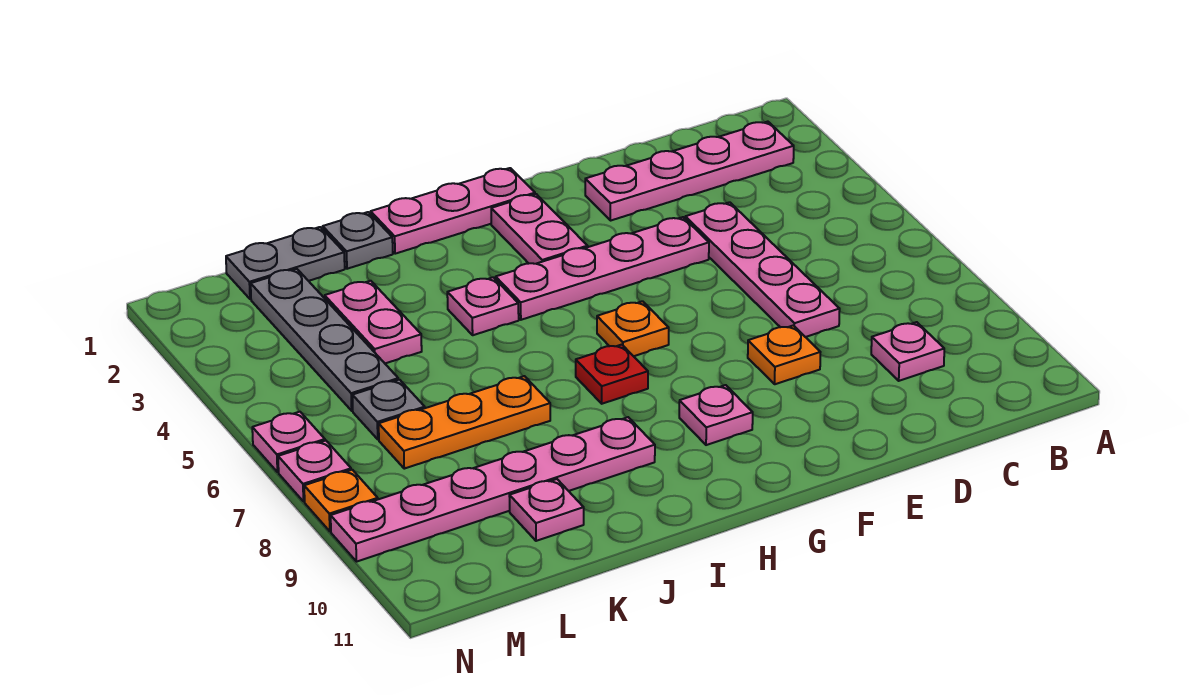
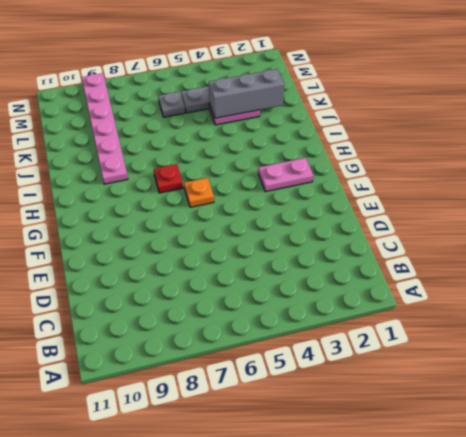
grey brick K2:K4 level 2 -> none
none -> pink plate B2:E2 level 1
none -> pink plate C9 level 1
none -> pink plate D4:D7 level 1

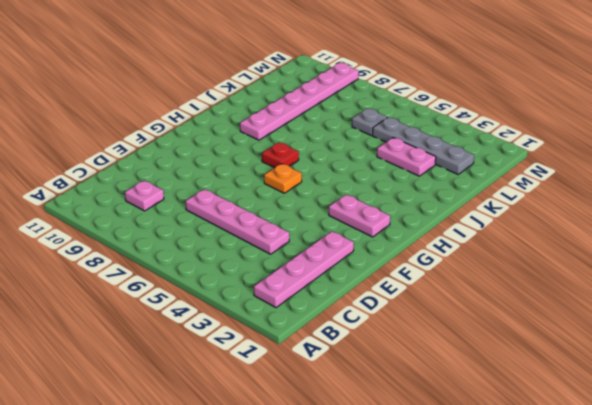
none -> pink plate E4:H4 level 1
none -> orange plate E8 level 1
none -> pink plate G1:I1 level 1

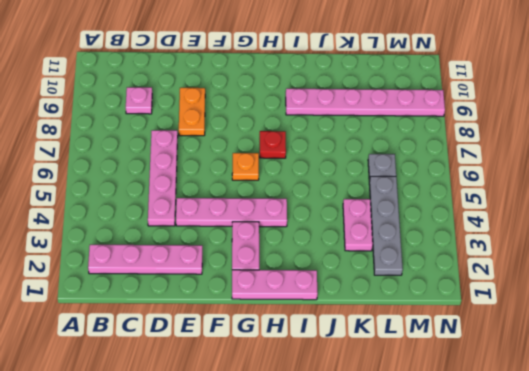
orange plate E8:E9 level 1 -> orange plate E8 level 1
none -> pink plate G9 level 1
none -> pink plate I4 level 1
none -> grey plate J1 level 1

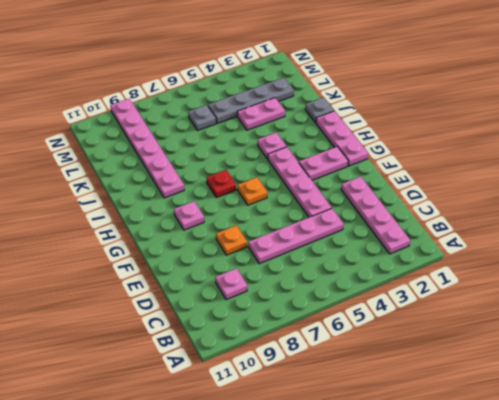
none -> orange plate J7:L7 level 1
none -> grey plate K1:L1 level 1
none -> pink plate K10 level 1

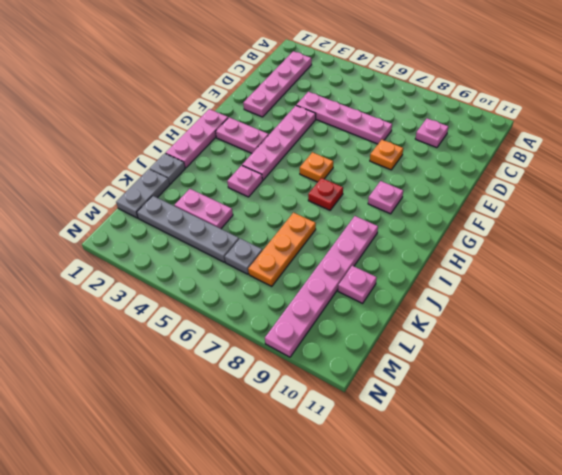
none -> pink plate N6 level 1
none -> pink plate N7 level 1
none -> orange plate N8 level 1

